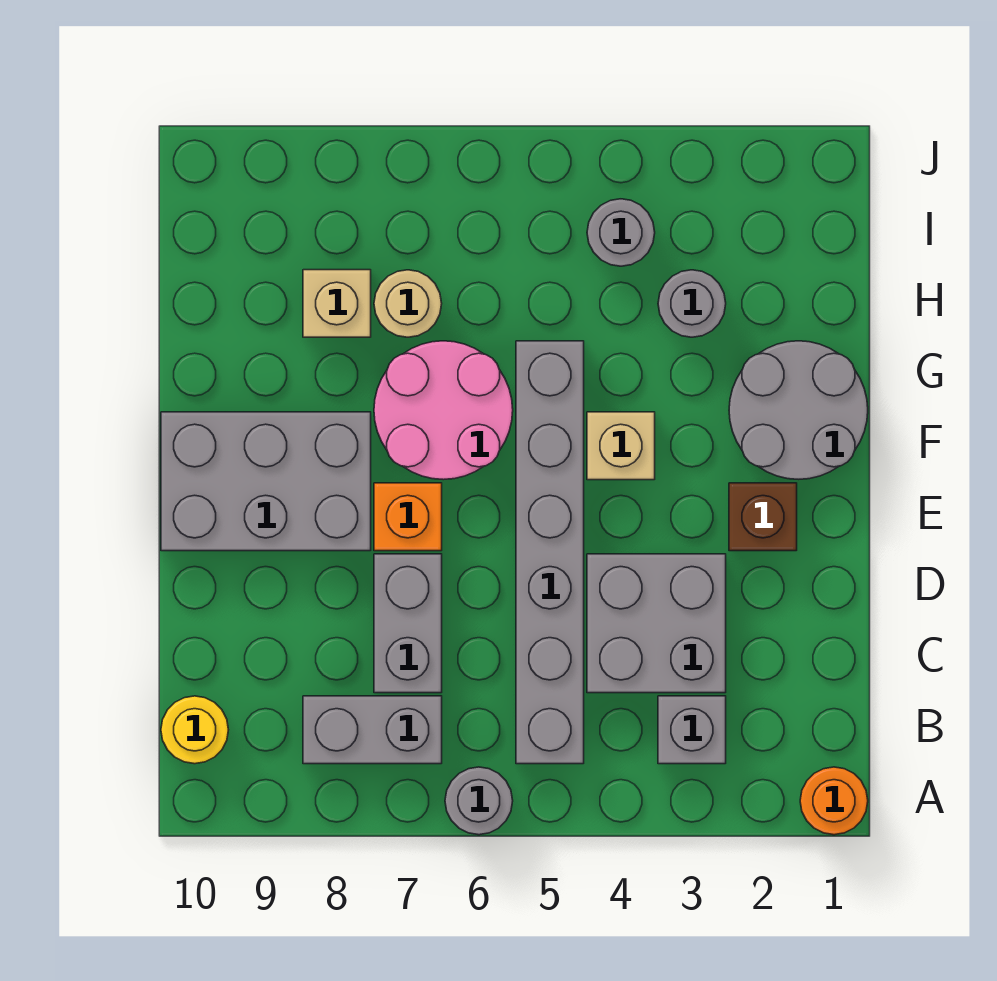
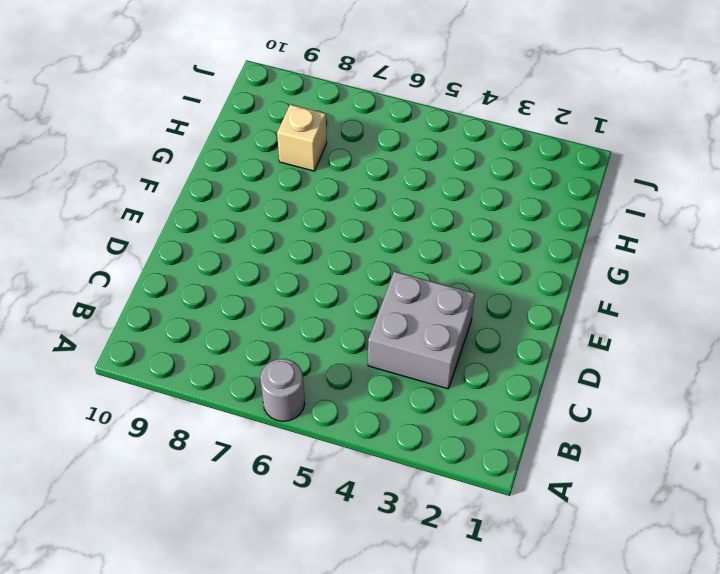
none -> orange round brick A1 level 1
none -> grey brick B3 level 1
none -> grey brick B5:G5 level 1

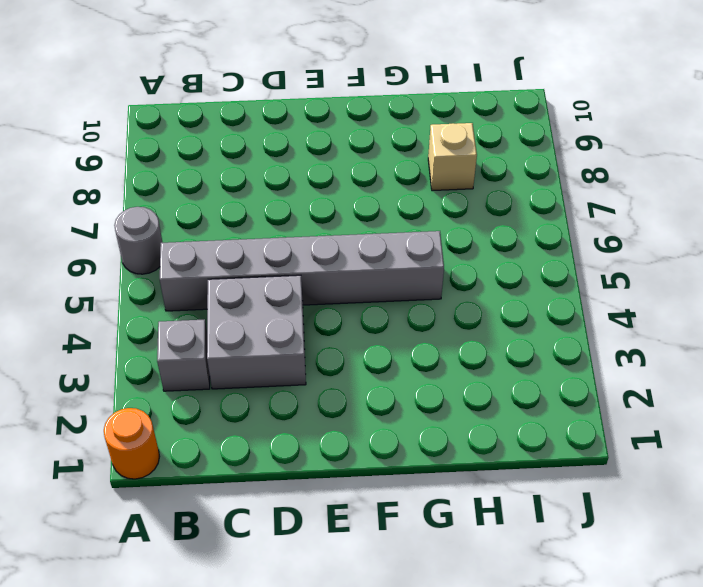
none -> grey brick B7:B8 level 1
none -> yellow round brick B10 level 1
none -> grey brick C7:D7 level 1

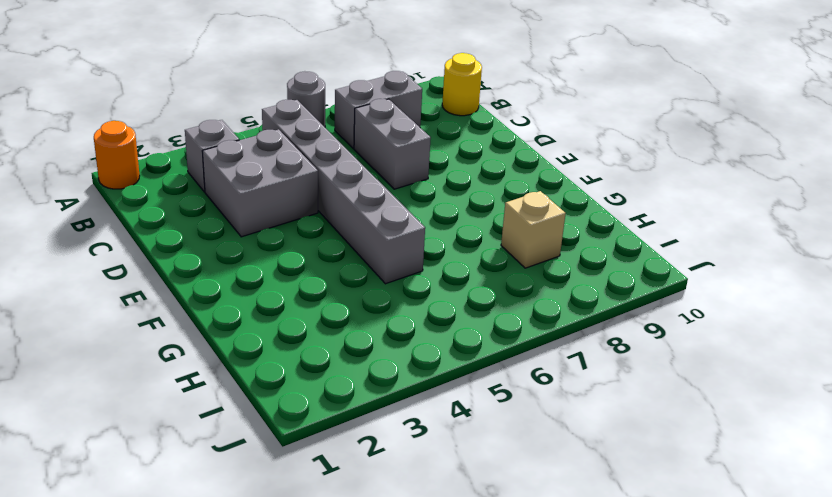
none -> brown brick E2 level 1
none -> orange brick E7 level 1
none -> grey brick E8:F10 level 1

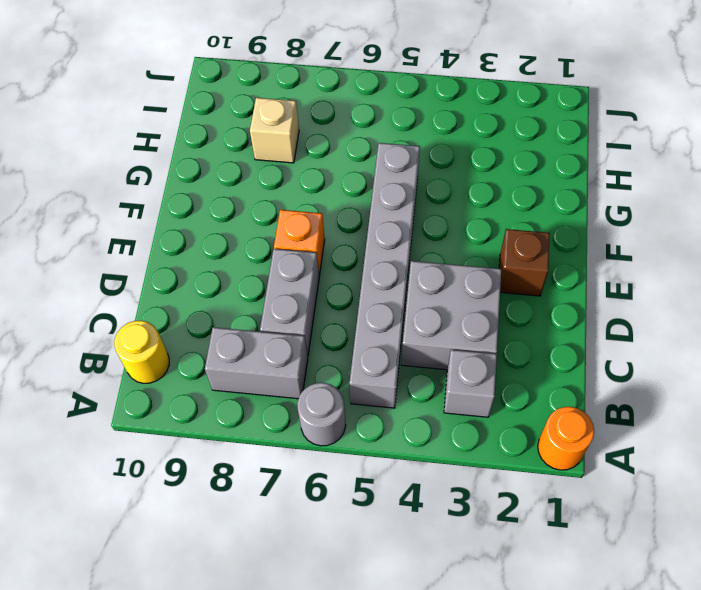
none -> grey brick E8:F10 level 1
none -> grey round brick F1:G2 level 1
none -> tan brick F4 level 1

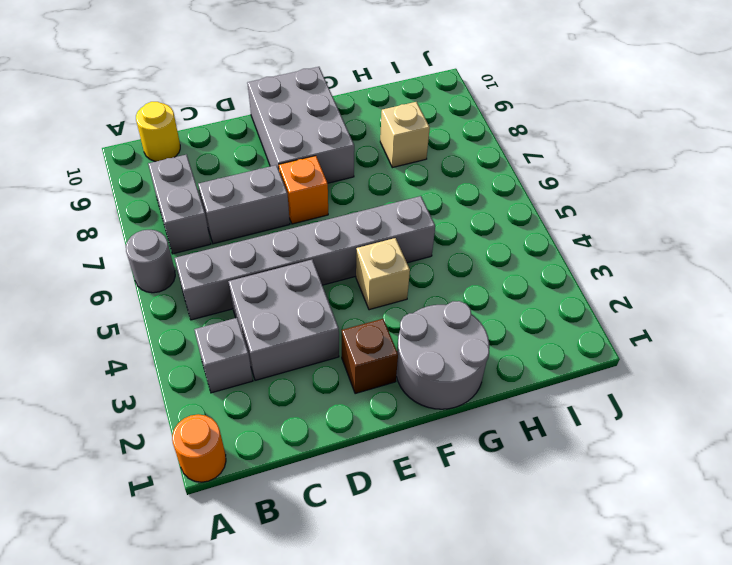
none -> pink round brick F6:G7 level 1
none -> grey round brick H3 level 1
none -> tan round brick H7 level 1

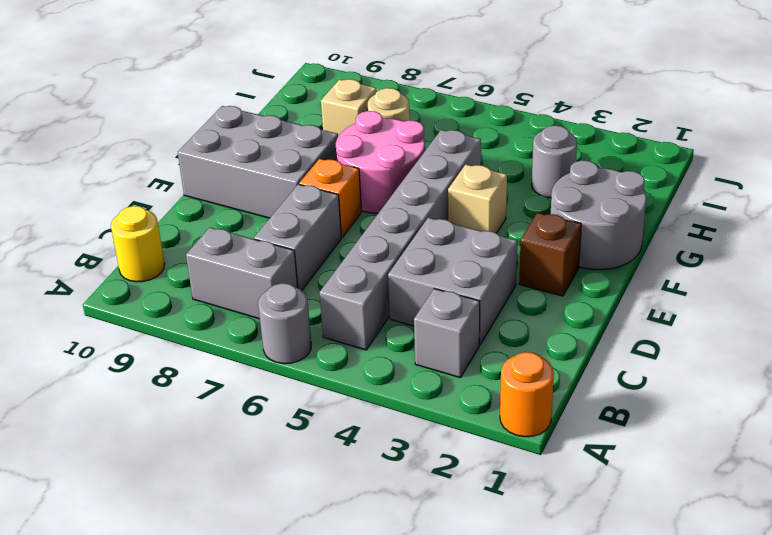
none -> grey round brick I4 level 1

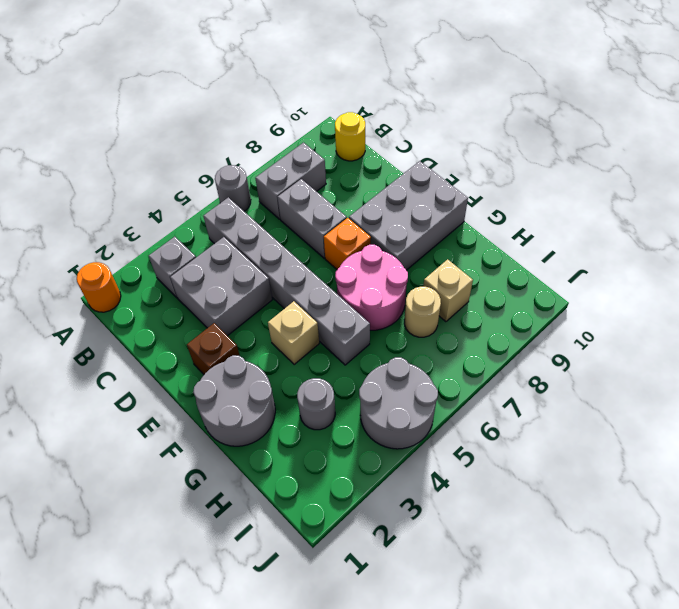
grey round brick I4:J5 level 1 -> grey round brick I4 level 1

